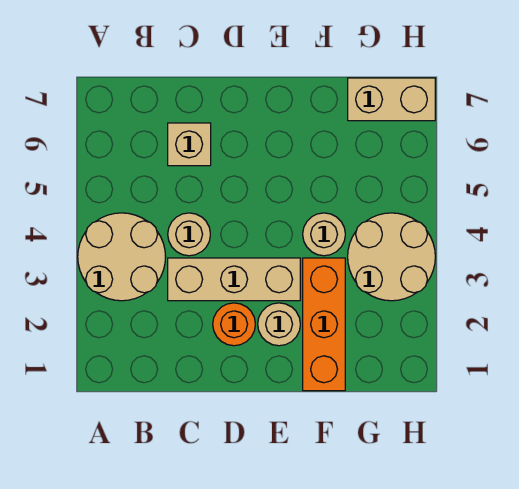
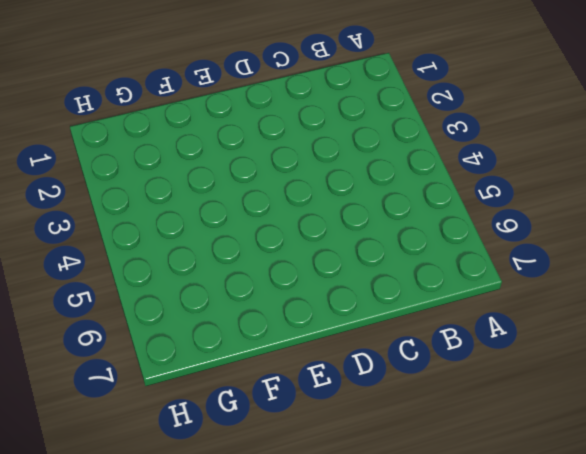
none -> tan round brick A3:B4 level 1
none -> tan brick C3:E3 level 1

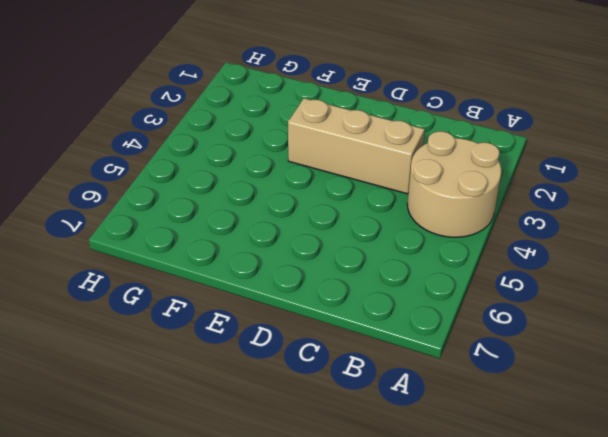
none -> tan round brick C4 level 1
none -> tan brick C6 level 1

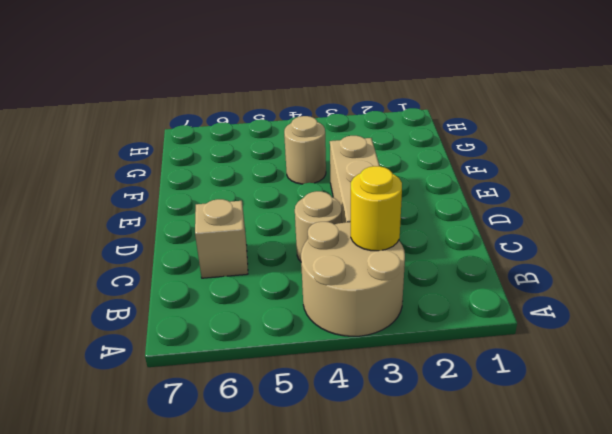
yellow round brick B3 level 2 -> none
none -> orange round brick D2 level 1
none -> tan round brick E2 level 1

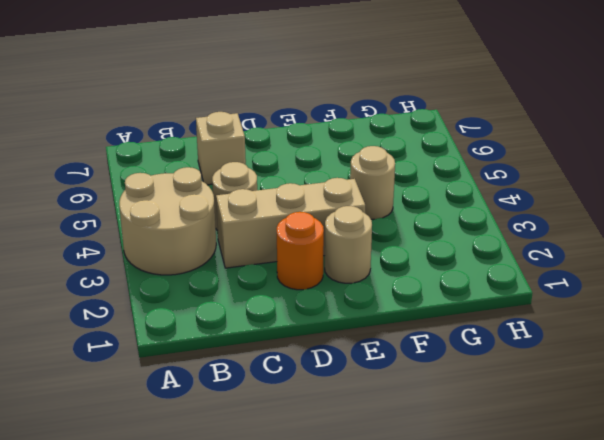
none -> orange brick F1:F3 level 1
none -> tan round brick G3:H4 level 1

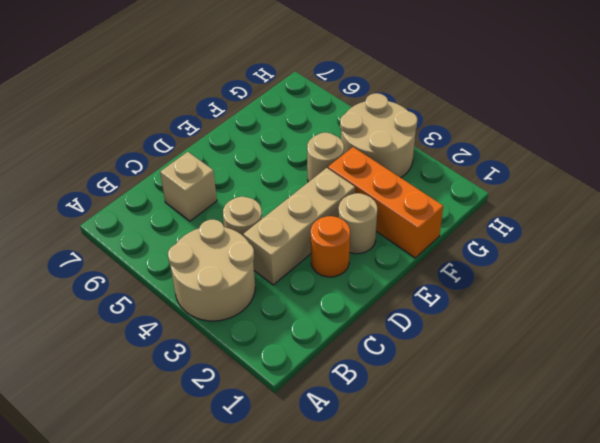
none -> tan brick G7:H7 level 1

